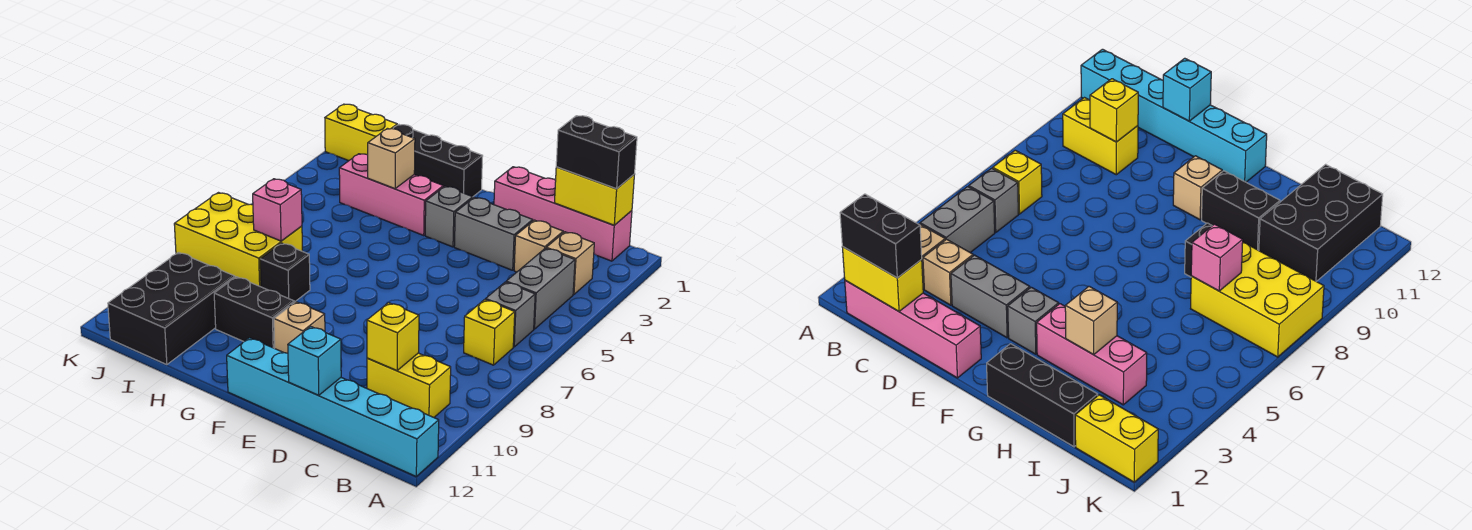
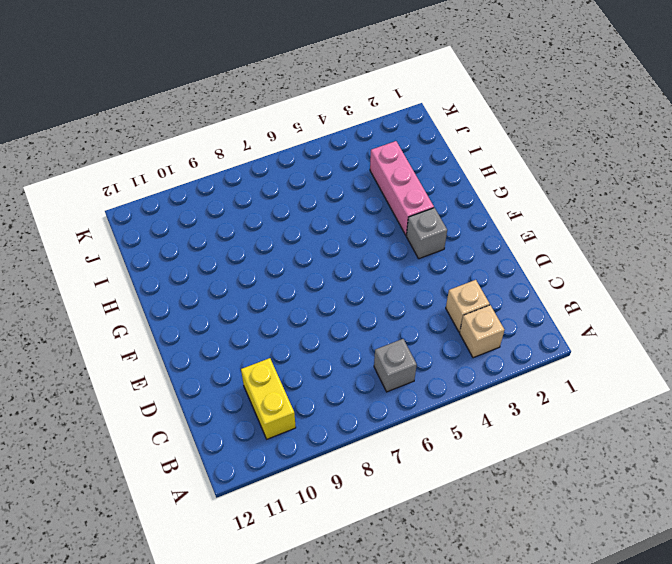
none -> cyan brick A12:F12 level 1
none -> pink brick B1:E1 level 1
none -> grey brick B4:B5 level 1

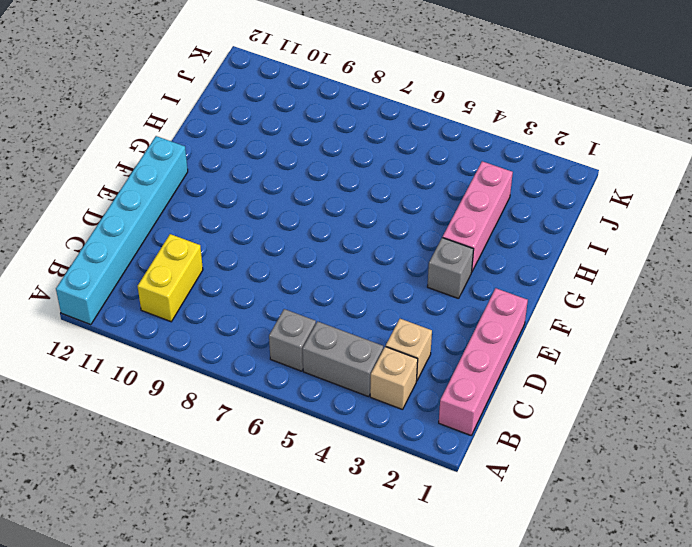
none -> yellow brick B7 level 1
none -> grey brick D3:E3 level 1
none -> tan brick F10 level 1

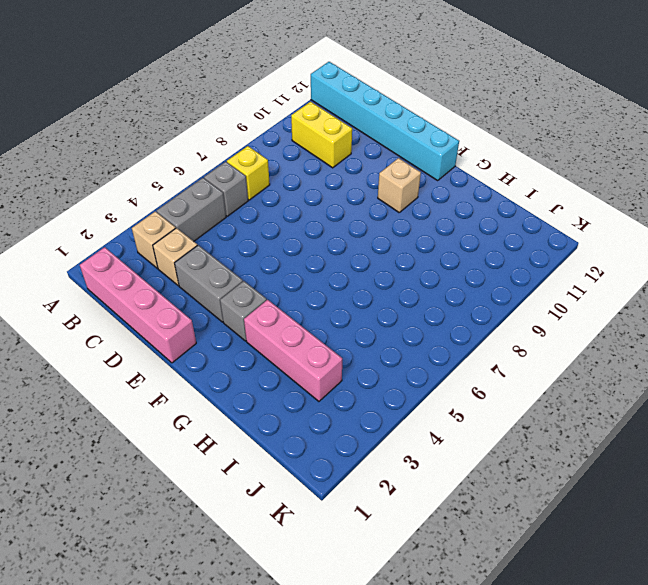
none -> black brick G1:I1 level 1
none -> black brick G10:H10 level 1
none -> black brick H8 level 1

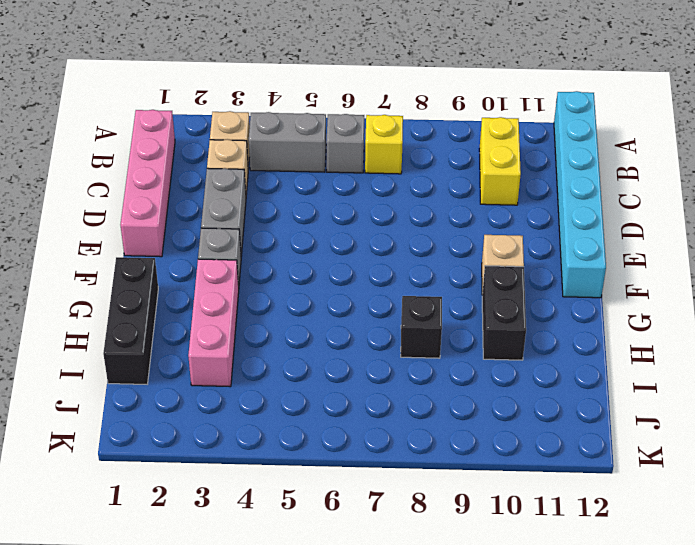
none -> yellow brick I7:K8 level 1
none -> black brick I10:J12 level 1
none -> yellow brick J1:K1 level 1

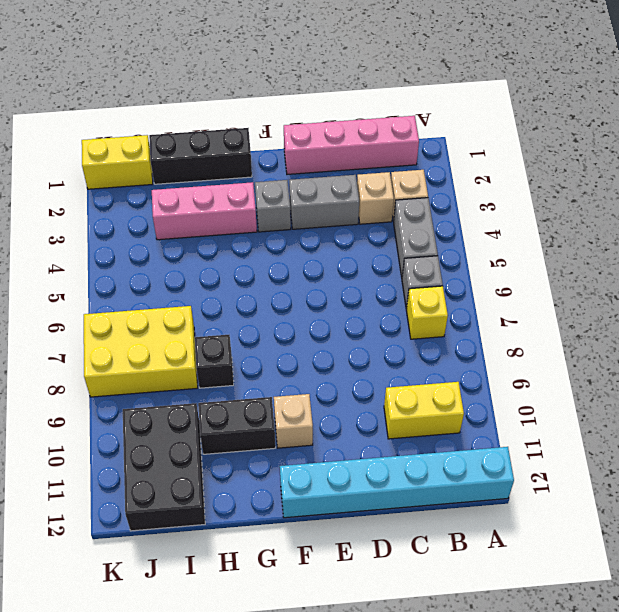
none -> yellow brick B1:C1 level 2
none -> yellow brick C10 level 2
none -> cyan brick D12 level 2

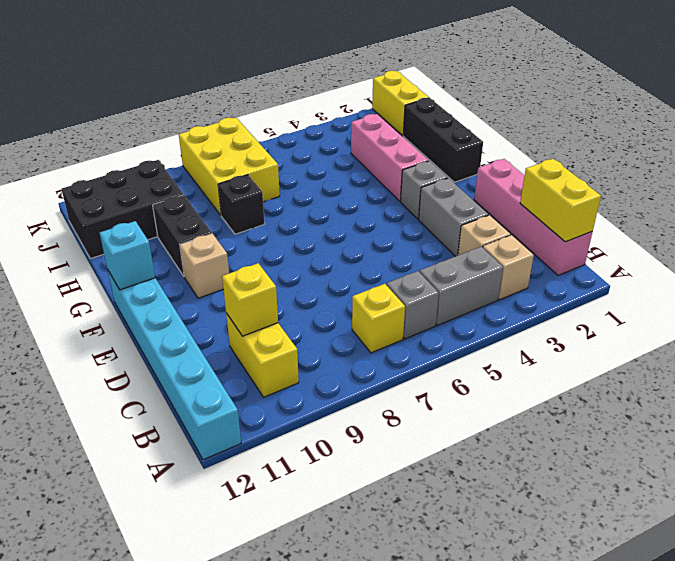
cyan brick F12 level 2 -> cyan brick D12 level 2
none -> tan brick H3 level 2
none -> pink brick I7 level 2
none -> black brick B1:C1 level 3

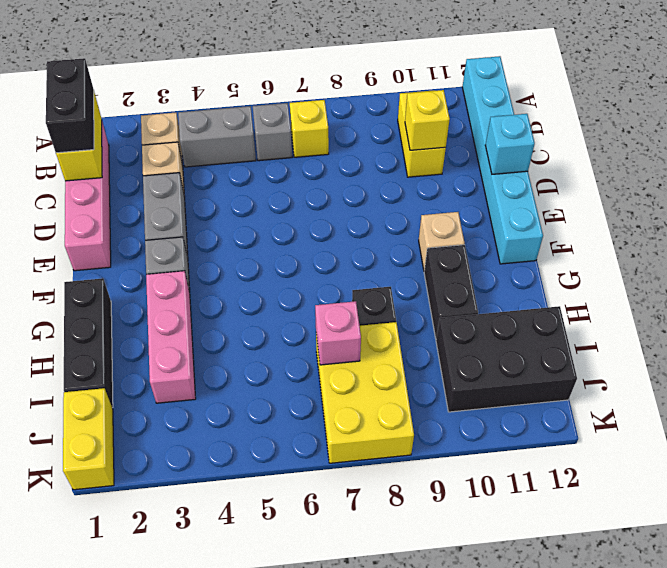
none -> tan brick H3 level 2

